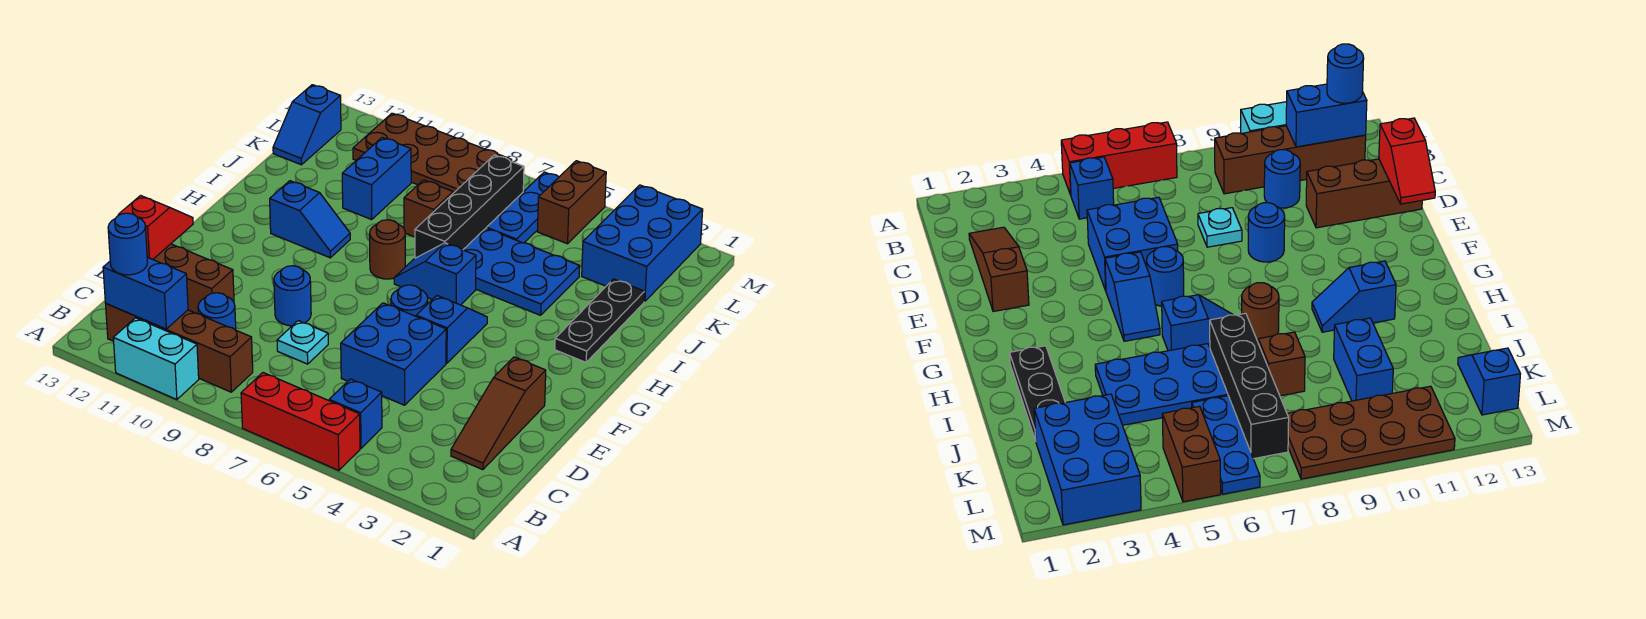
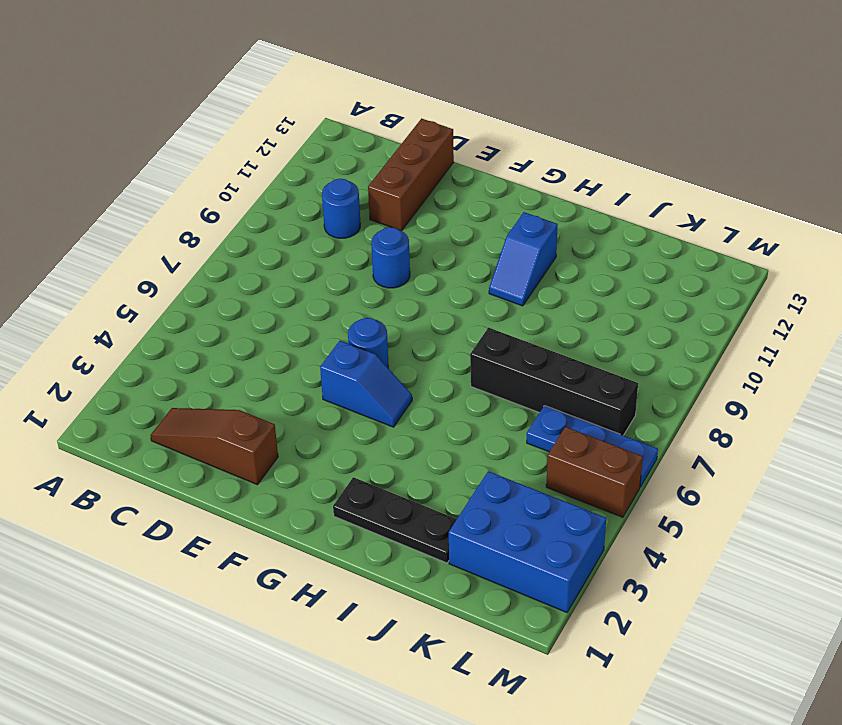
none -> red brick A5:A7 level 1
none -> cyan brick A10:A11 level 1
none -> blue brick B5 level 1

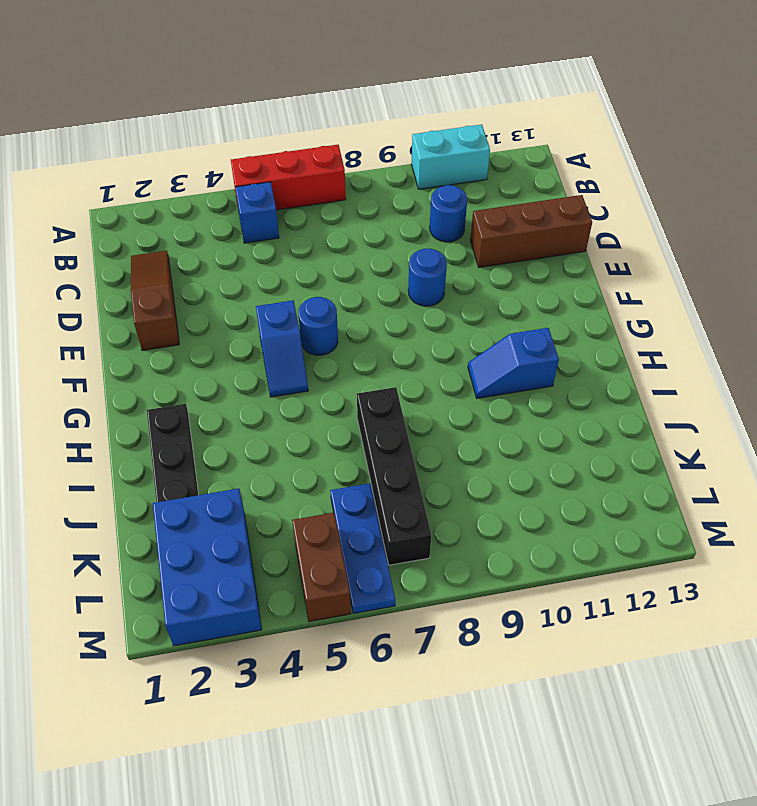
none -> brown brick B9:B12 level 1
none -> blue brick D5:E6 level 1
none -> cyan plate D8 level 1

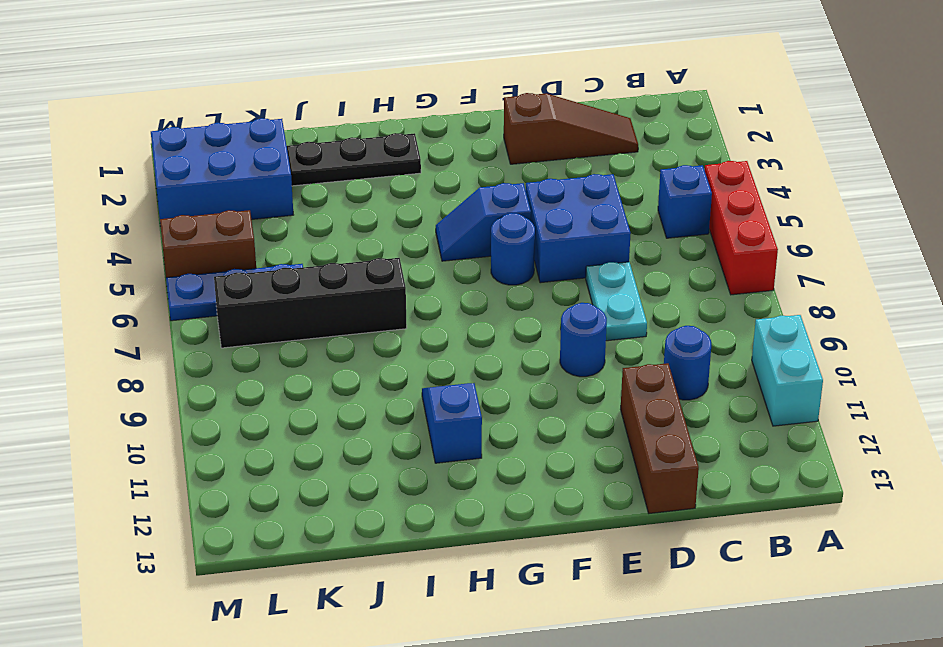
cyan plate D7:D8 level 1 -> cyan plate D8 level 1
none -> brown brick B9:B12 level 1
none -> blue slope H6:H7 level 1 top 6
none -> brown round brick H8 level 1

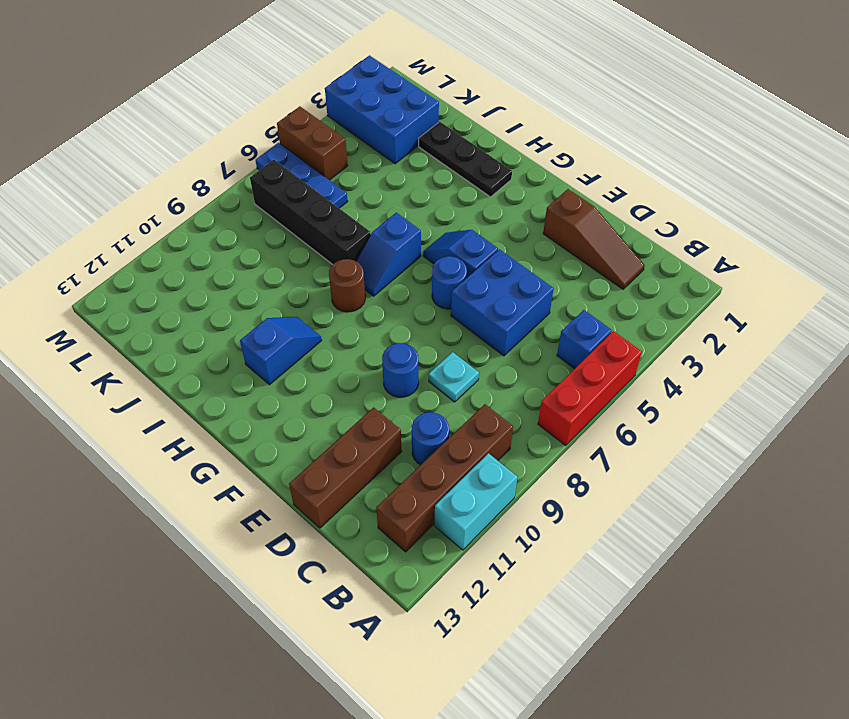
none -> blue plate I4:J6 level 1
none -> brown brick J8 level 1
none -> blue brick J10:K10 level 1

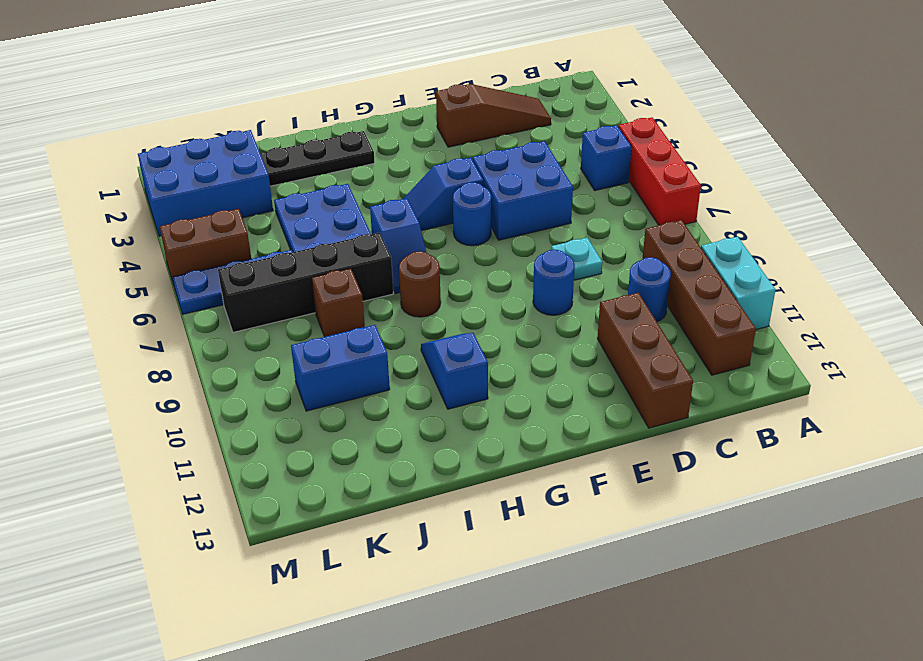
none -> blue slope K13:L13 level 1 top L
none -> brown plate L8:M11 level 1
none -> blue brick B11:B12 level 2

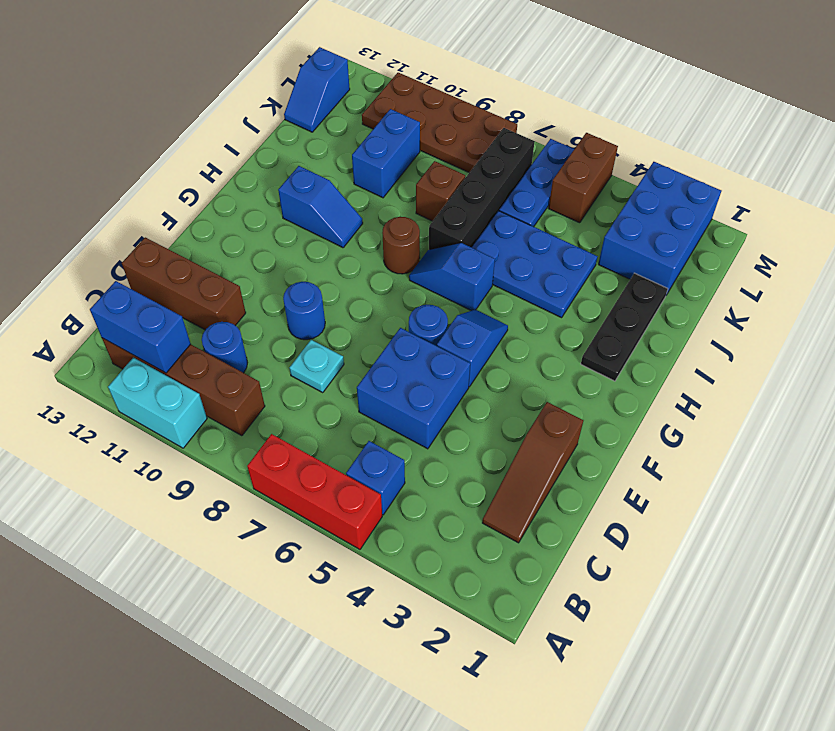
none -> red slope D13:E13 level 2 top D
none -> blue round brick B12 level 3

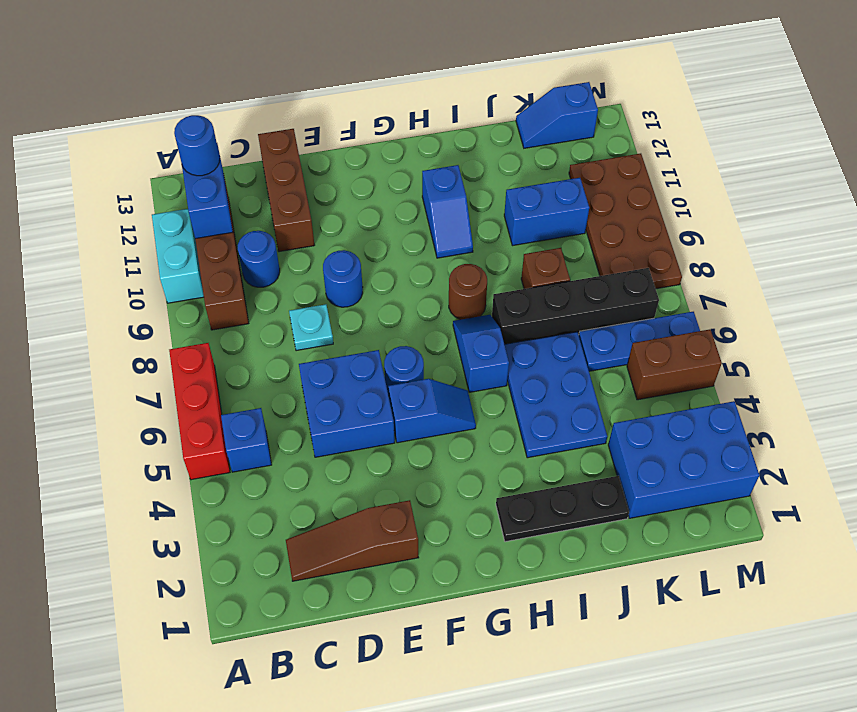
none -> red slope D13:E13 level 2 top D

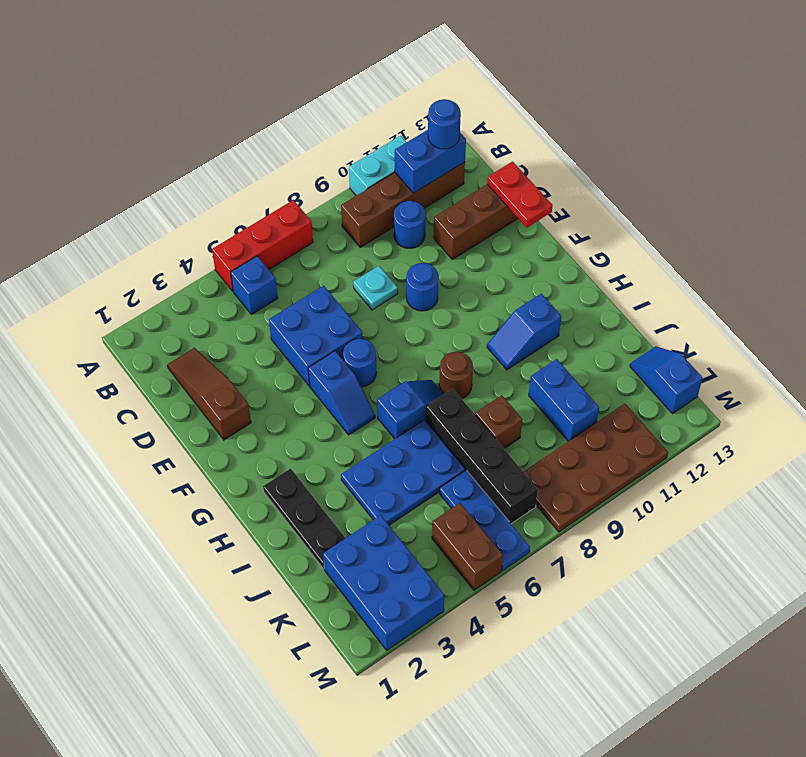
red plate D13:E13 level 2 -> red slope D13:E13 level 2 top D

